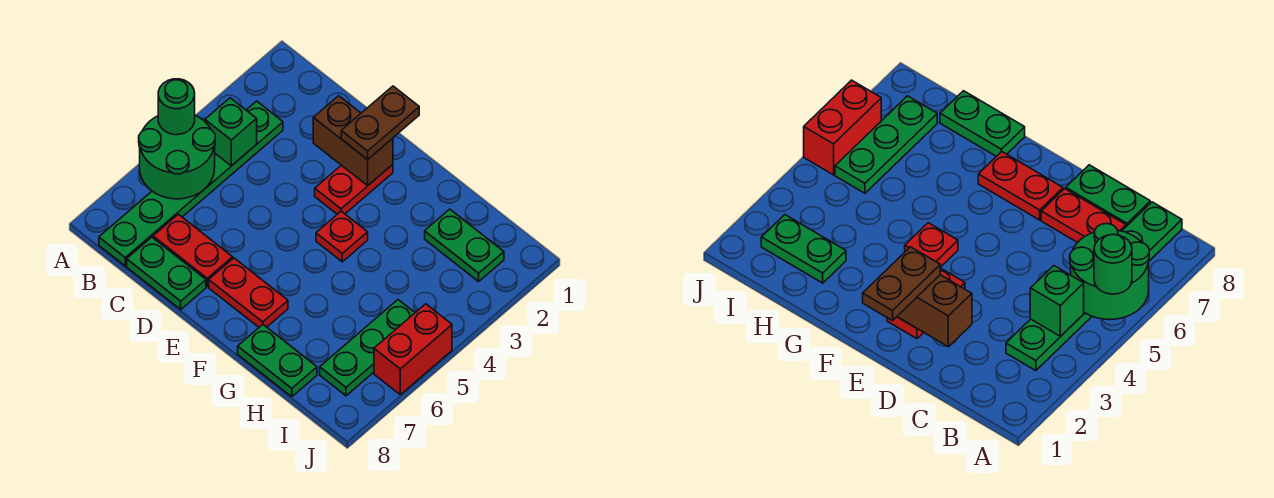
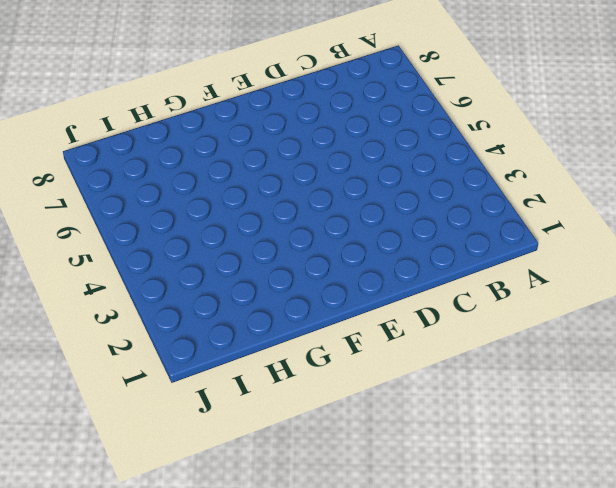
none -> green plate B3:B8 level 1
none -> red plate C7:D7 level 1
none -> green plate C8:D8 level 1

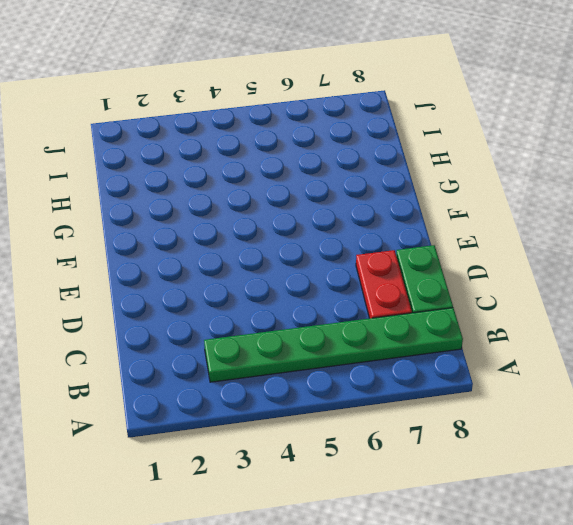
none -> red plate E2:E3 level 1
none -> red plate E7:F7 level 1
none -> red plate F4 level 1

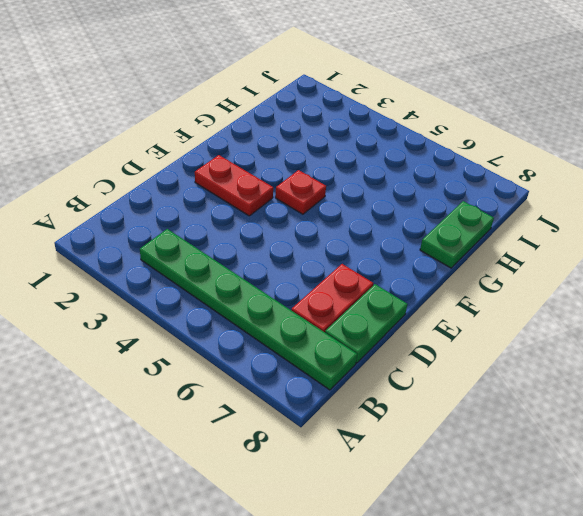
none -> red plate E7:F7 level 1
none -> green plate H2:I2 level 1
none -> green plate I5:I7 level 1

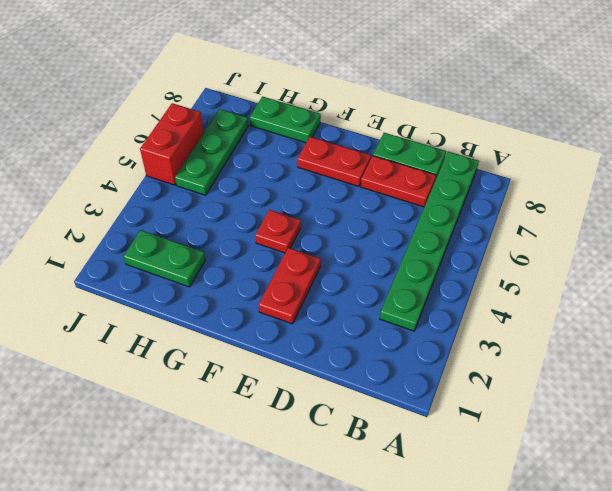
none -> green round brick A5:B6 level 2
none -> green brick B4 level 2
none -> brown brick D2:E2 level 2

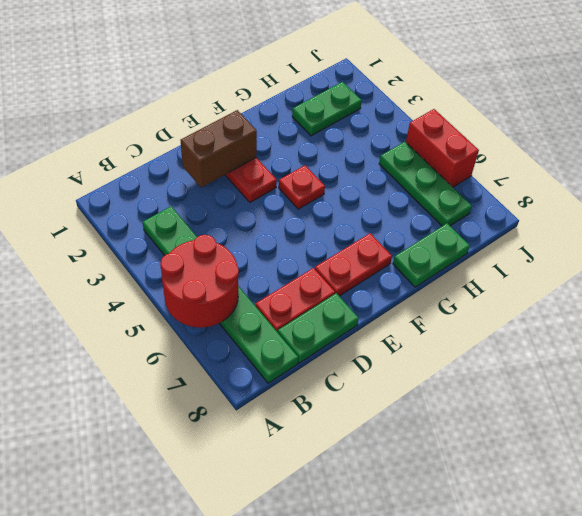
red round brick A5:B6 level 2 -> green round brick A5:B6 level 2
none -> green brick B4 level 2
none -> green round brick A5 level 3
none -> brown plate E1:E2 level 3

